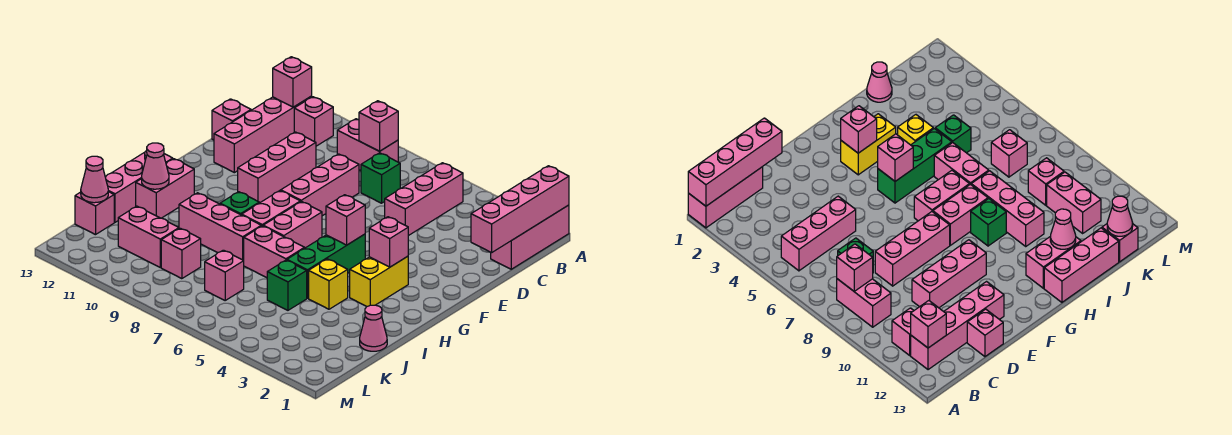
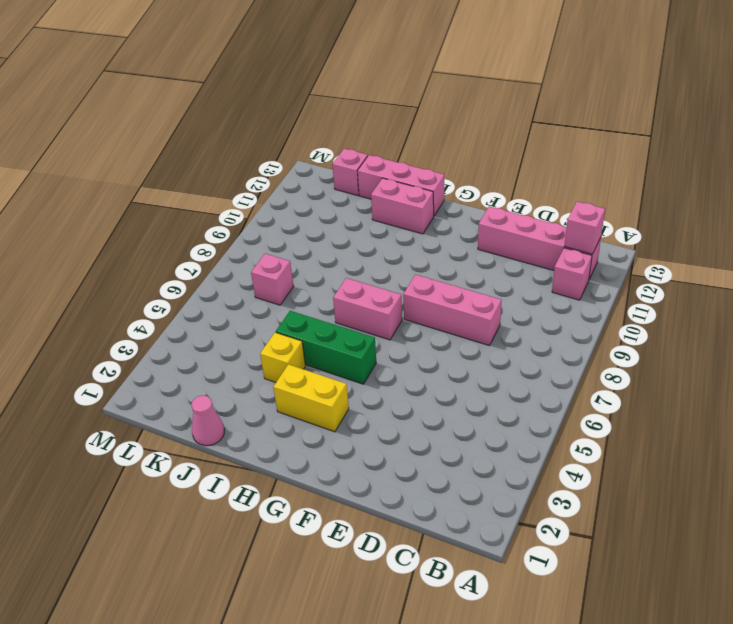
none -> pink brick A1:C1 level 1
none -> pink brick B5:D5 level 1
none -> pink brick B8:B9 level 1
none -> green brick C7 level 1

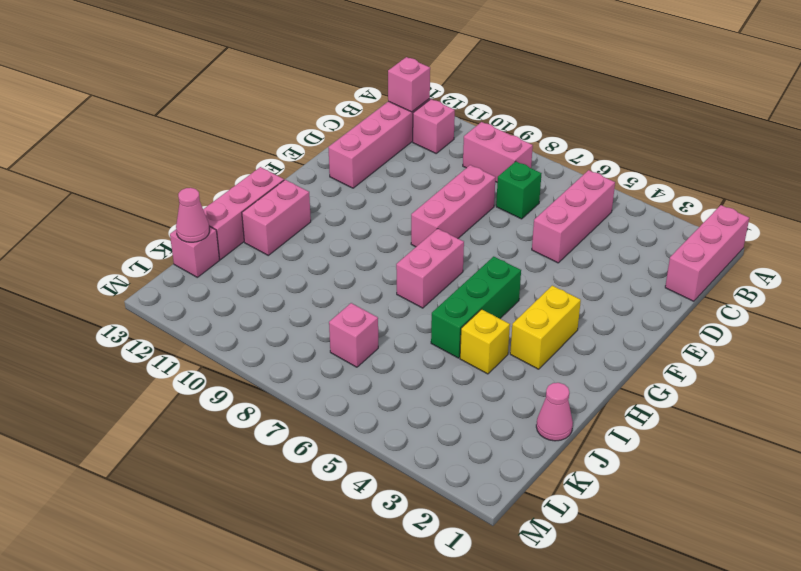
none -> pink brick D10:F10 level 1
none -> pink brick D13 level 1
none -> pink brick G8:H8 level 1
none -> green brick H9 level 1

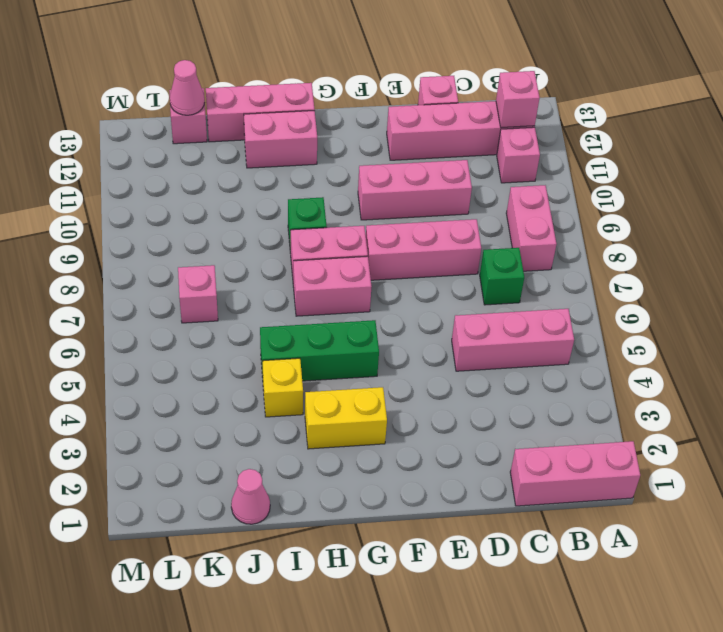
none -> pink brick I6:I7 level 1
none -> pink brick I8:I10 level 1
none -> green brick J5 level 1
none -> pink brick K9 level 1

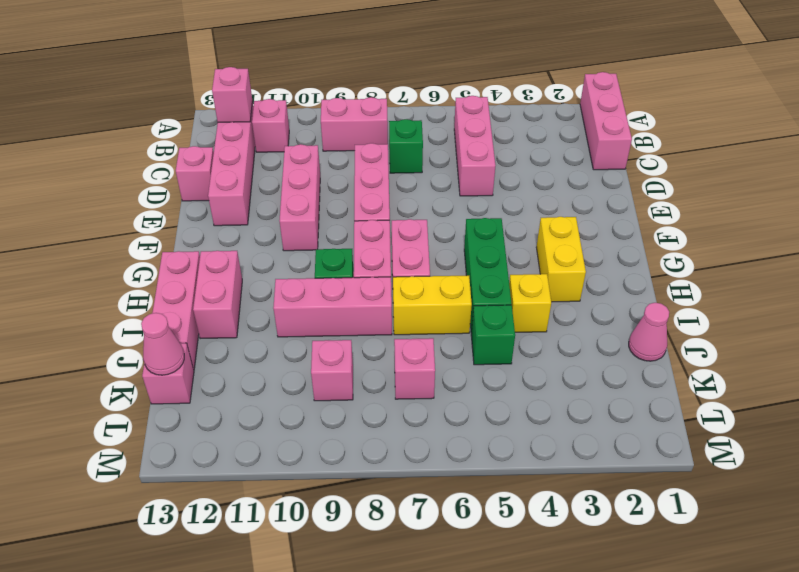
yellow brick I6:I7 level 1 -> pink brick I6:I7 level 1
none -> pink brick K10:K11 level 1
none -> pink brick A1:D1 level 2
none -> pink brick B8 level 2
none -> pink brick G3 level 2

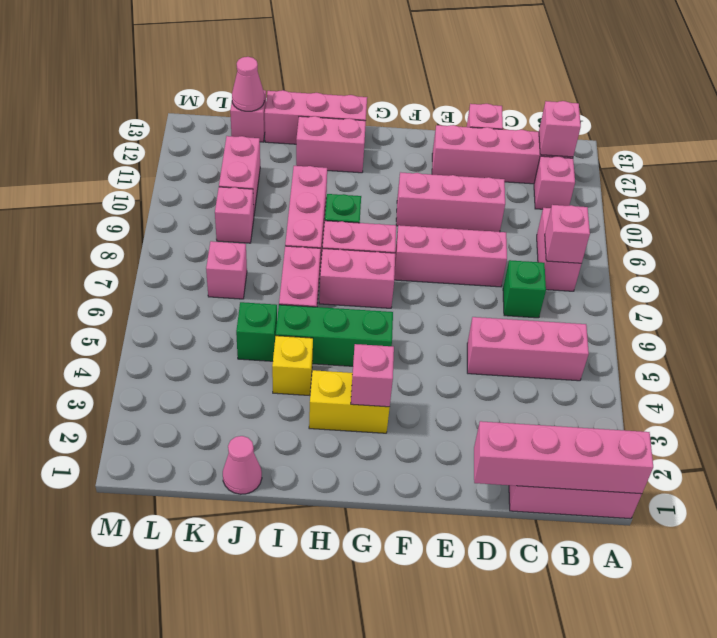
none -> pink brick G5 level 2
none -> pink cone I12 level 2

